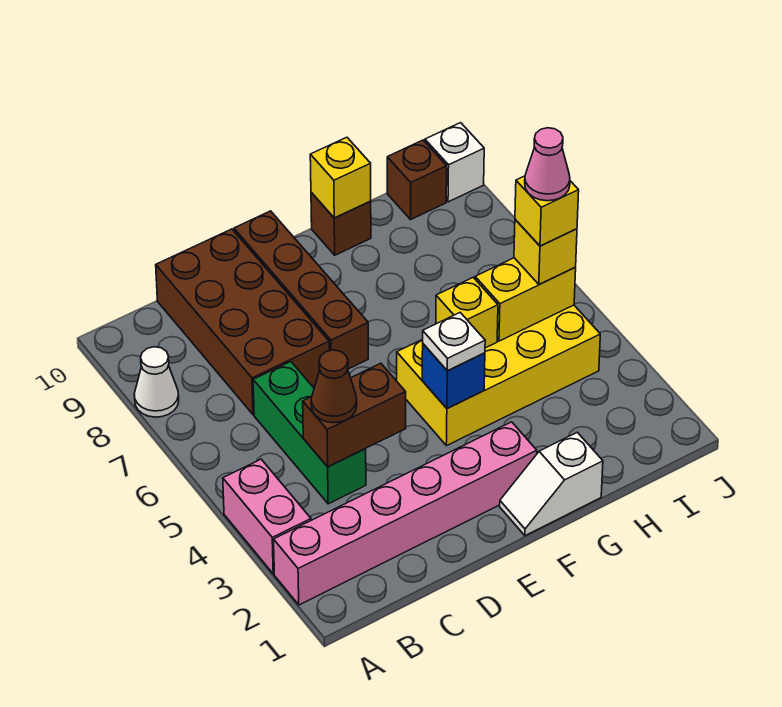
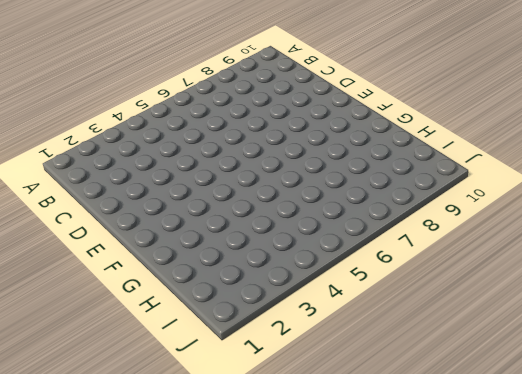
none -> pink brick A2:F2 level 1
none -> pink brick A3:A4 level 1
none -> white cone A8 level 1

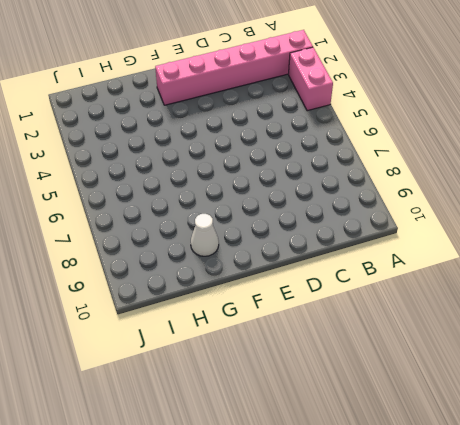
white cone G9 level 1 -> white cone A8 level 1
none -> green brick C4:C6 level 1
none -> brown brick C7:D10 level 1
none -> brown brick E7:E10 level 1

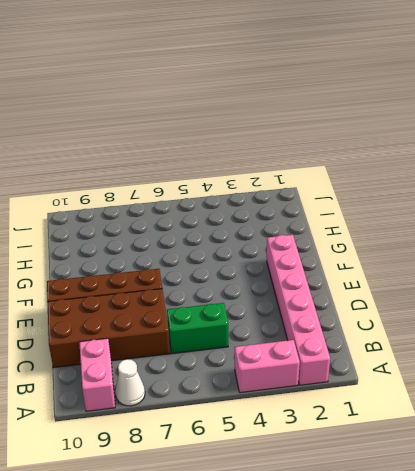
pink brick A9:B9 level 1 -> none
green brick C5:C6 level 1 -> green brick C4:C6 level 1
none -> white slope F1:G1 level 1 top G
none -> yellow brick F4:I5 level 1
none -> brown brick G10 level 1

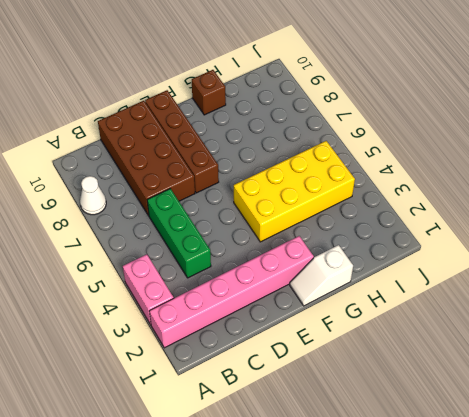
none -> brown brick I10 level 1
none -> white brick J10 level 1
none -> brown brick C4:D4 level 2

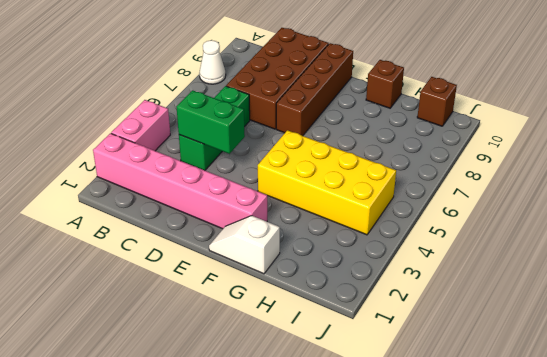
green brick C4:D4 level 2 -> brown brick C4:D4 level 2
none -> white brick J10 level 1
none -> blue brick F4 level 2
none -> yellow brick G5 level 2

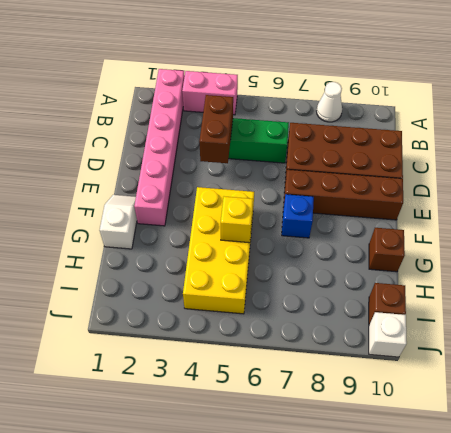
blue brick F7 level 1 -> blue brick F4 level 2
none -> yellow brick G10 level 2
none -> yellow brick H5:I5 level 2
none -> brown cone C4 level 3

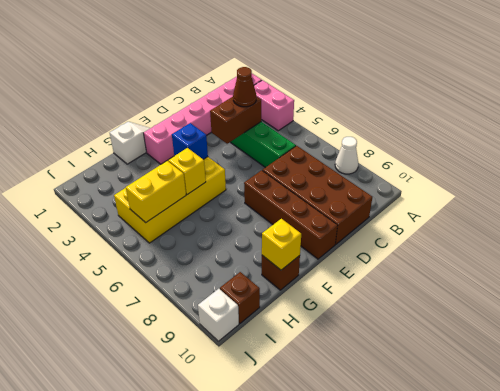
none -> white plate F4 level 3
none -> yellow brick I5 level 3
none -> yellow brick I5 level 4

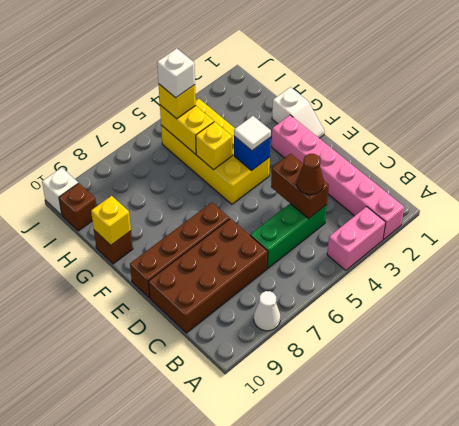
white tile F4 level 3 -> white plate F4 level 3
white brick I5 level 4 -> yellow brick I5 level 4
none -> pink cone I5 level 5

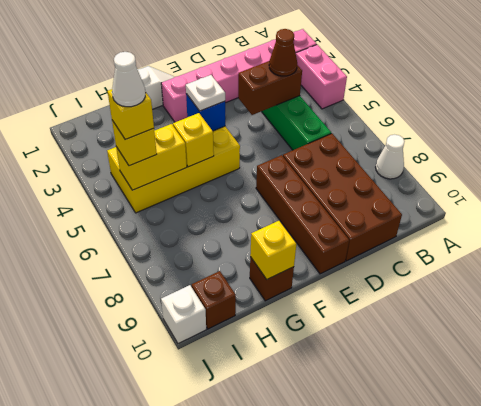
white cone I5 level 5 -> pink cone I5 level 5

